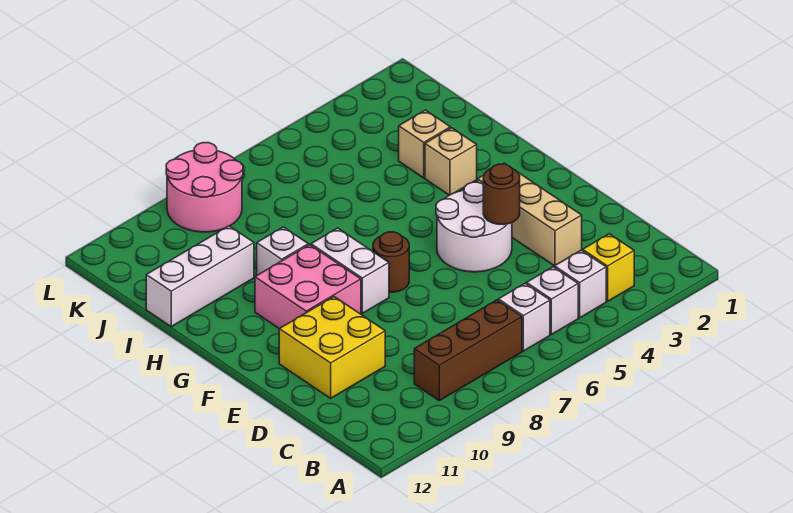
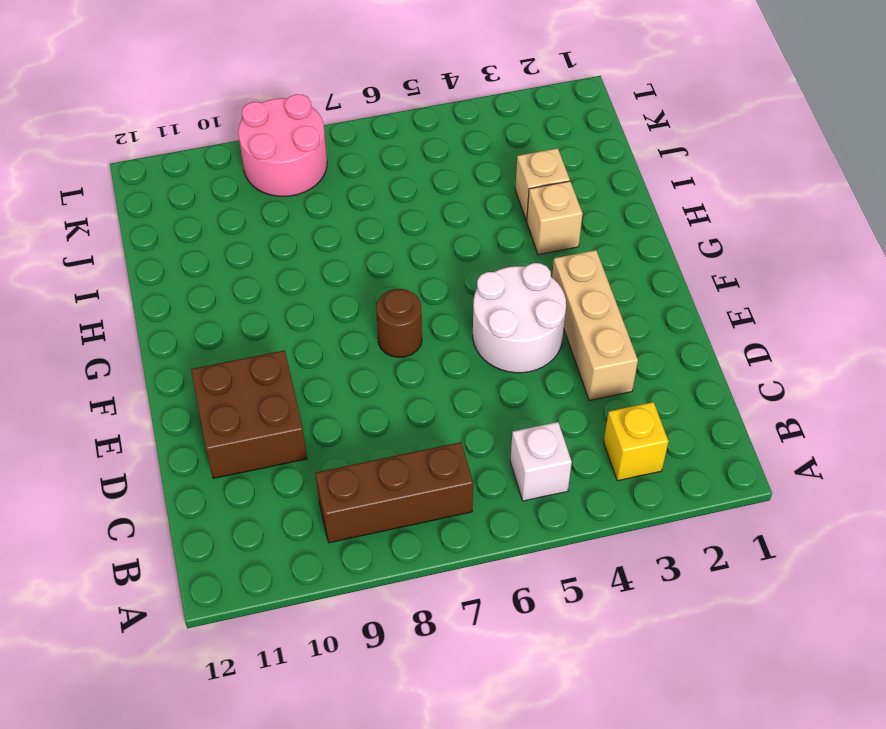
brown brick D10:E11 level 1 -> yellow brick D10:E11 level 1
none -> white brick B4 level 1
none -> white brick B6 level 1
none -> white brick F8:G8 level 1

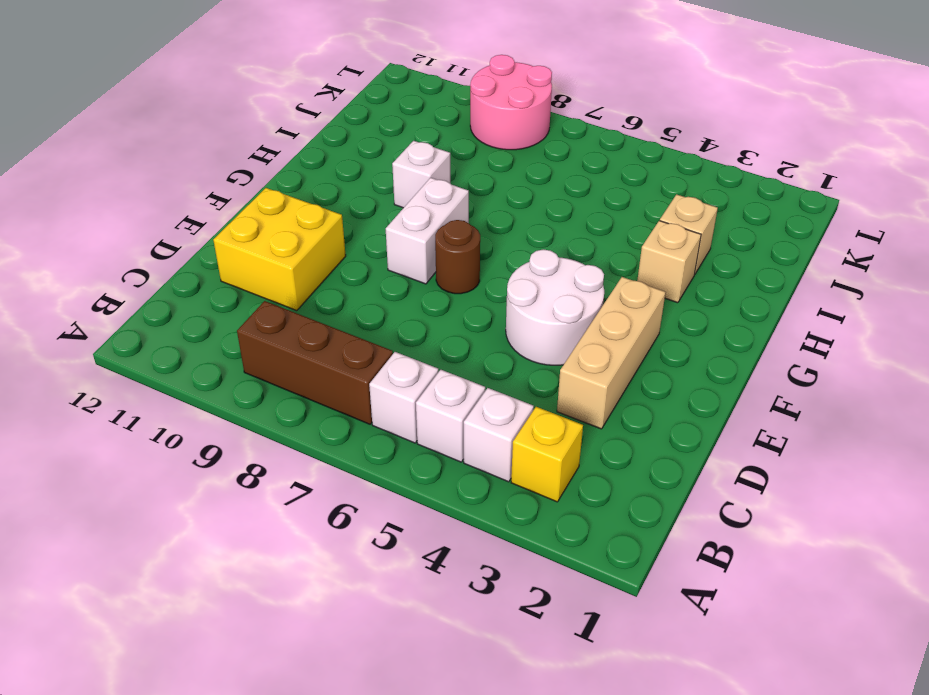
none -> pink brick F9:G10 level 1
none -> white brick I10:I12 level 1
none -> brown round brick E4 level 2

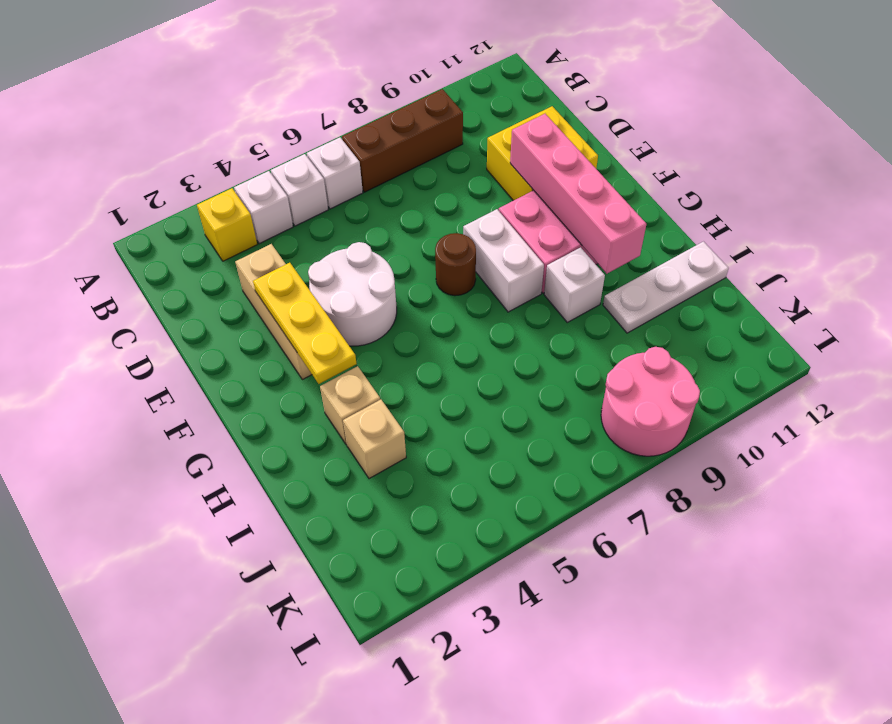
yellow plate E3:G3 level 2 -> none
pink brick E10:H10 level 2 -> none
white plate I10:I12 level 1 -> white brick I10:I12 level 1
none -> brown round brick E4 level 2

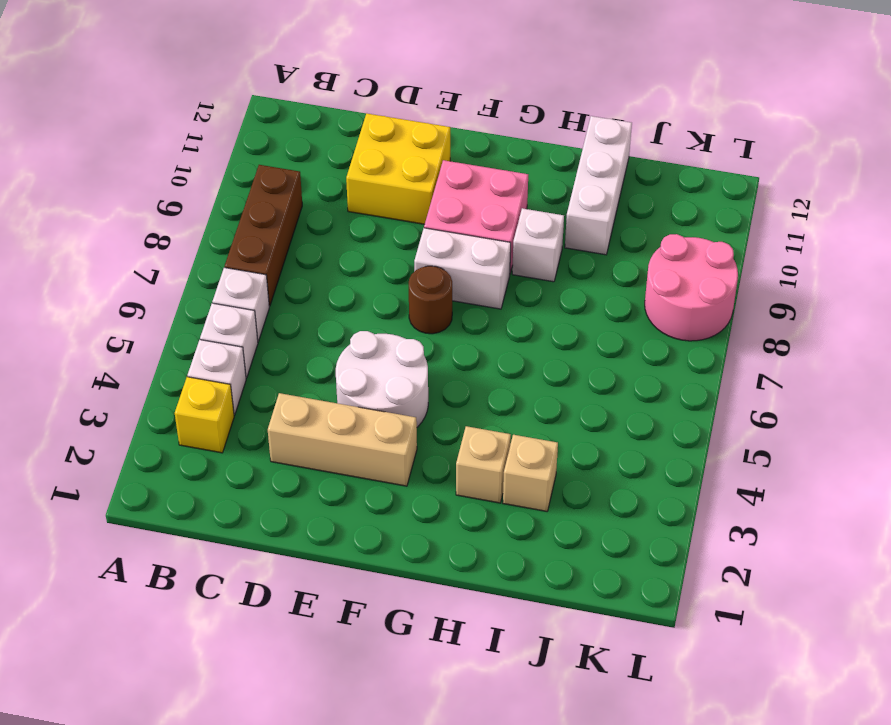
none -> brown round brick E4 level 2

